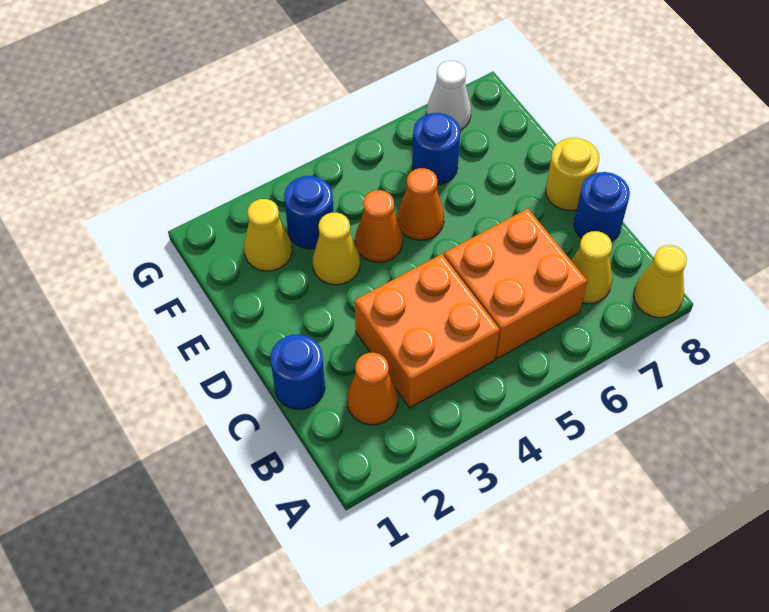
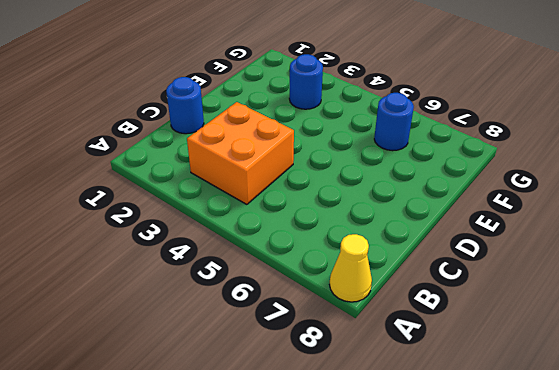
none -> orange cone B2 level 1
none -> orange brick B5:C6 level 1
none -> yellow cone B7 level 1

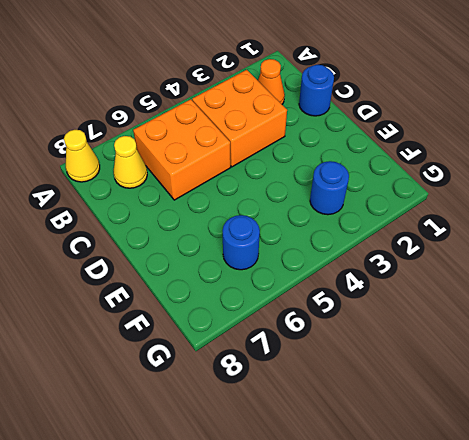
none -> blue round brick C8 level 1
none -> yellow round brick D8 level 1
none -> yellow cone E3 level 1

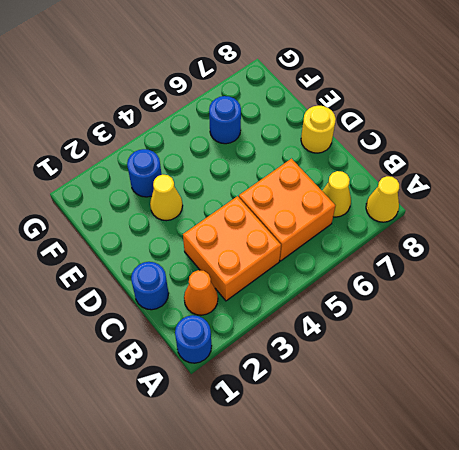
blue round brick A1 level 1 -> blue round brick C8 level 1
none -> orange cone E4 level 1
none -> orange cone E5 level 1
none -> yellow cone F2 level 1

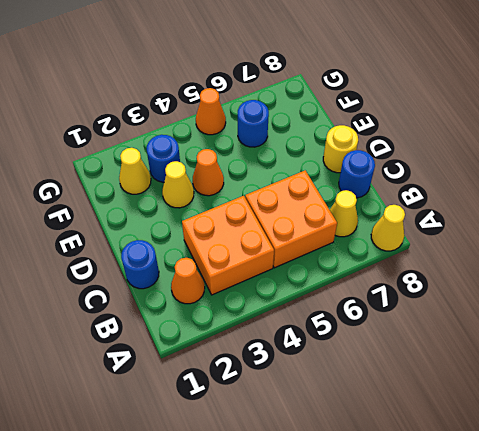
orange cone G5 level 1 -> orange cone E5 level 1
none -> white cone G7 level 1

